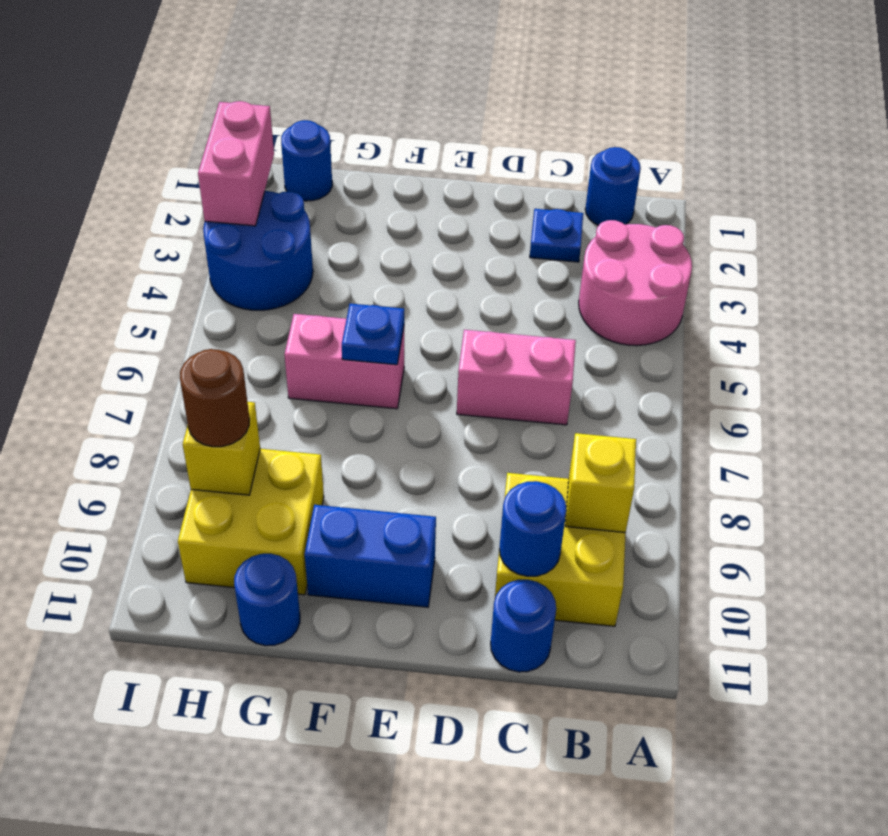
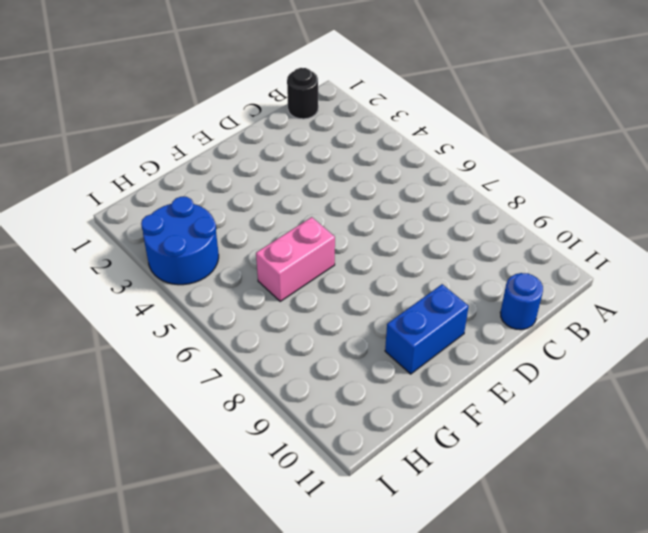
black round brick B1 level 1 -> blue round brick B1 level 1
none -> pink round brick A3:B4 level 1
none -> yellow brick B9:C10 level 1
none -> blue plate C2 level 1

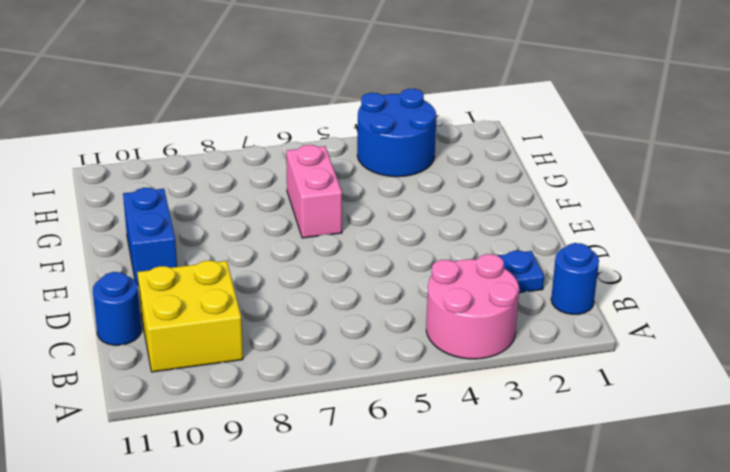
none -> pink brick C6:D6 level 1
none -> yellow brick G9:H10 level 1
none -> blue round brick G11 level 1

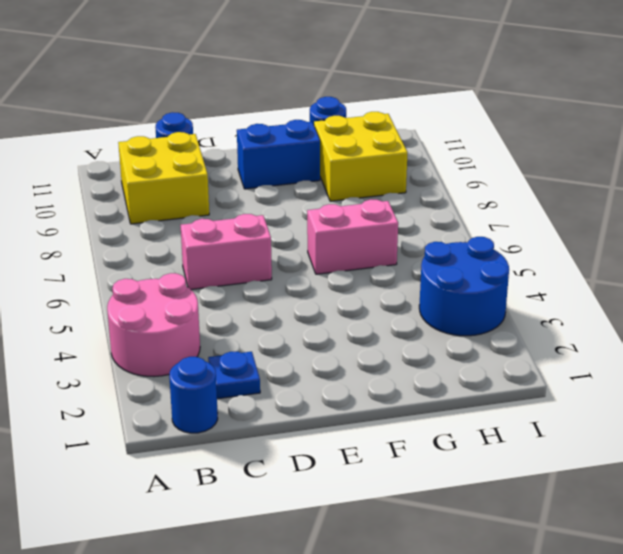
none -> blue round brick H1 level 1
none -> yellow brick B9 level 2
none -> blue round brick C10 level 2

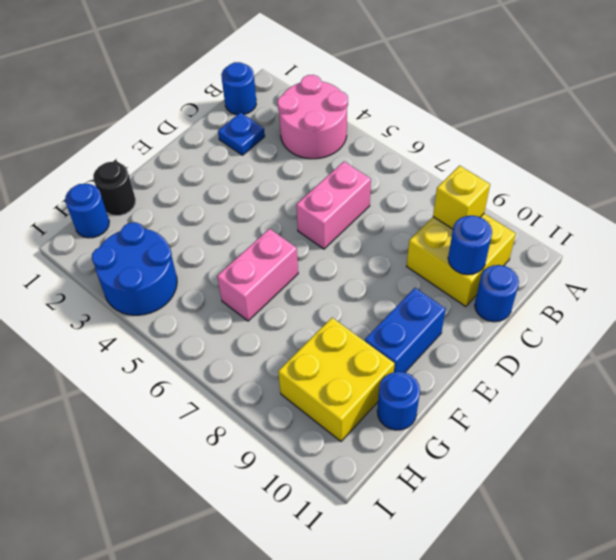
black round brick G1 level 1 -> none
none -> blue plate F6 level 2
none -> yellow brick H9 level 2
none -> pink brick I2:I3 level 2

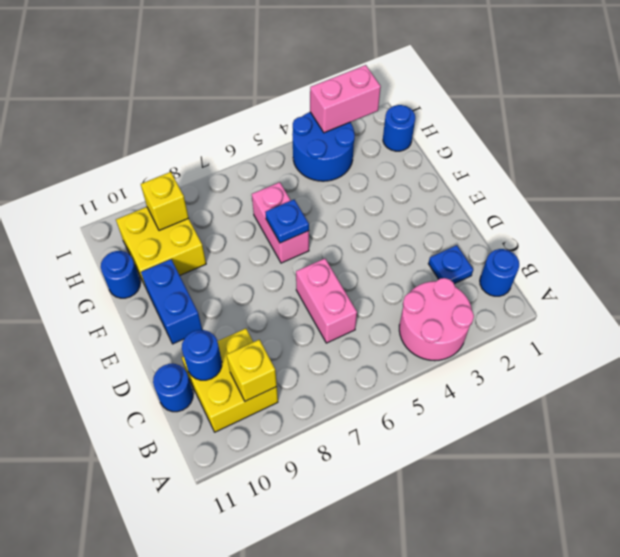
none -> brown round brick H9 level 3

